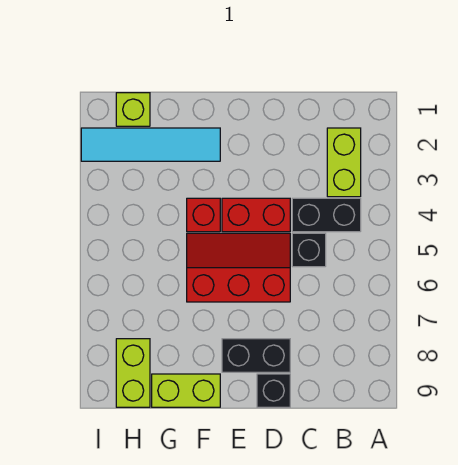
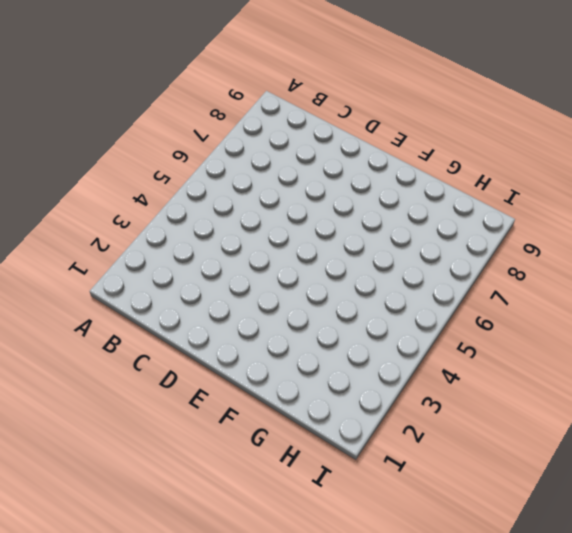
none -> lime brick B2:B3 level 1
none -> black brick B4:C4 level 1
none -> black brick C5 level 1

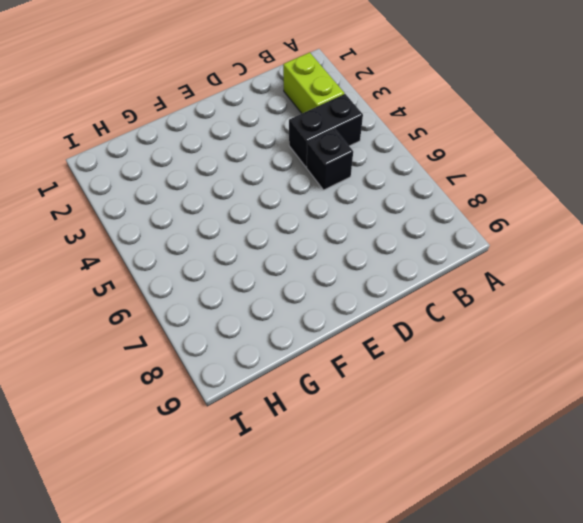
none -> red brick D4:E4 level 1
none -> red slope D5:F6 level 1 top 6
none -> black brick D8:E8 level 1

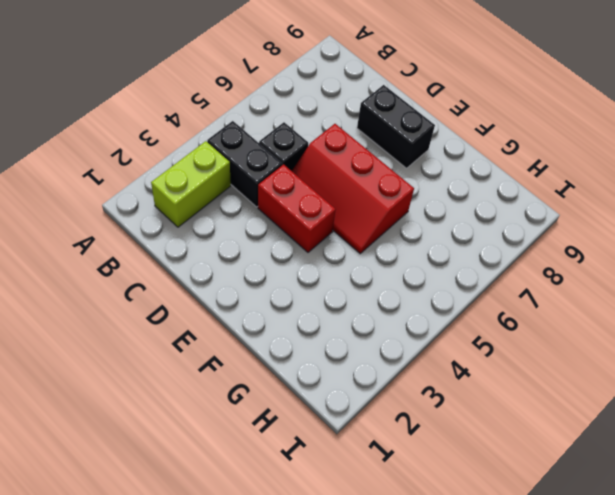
none -> black brick D9 level 1
none -> cyan tile F2:I2 level 1
none -> red brick F4 level 1

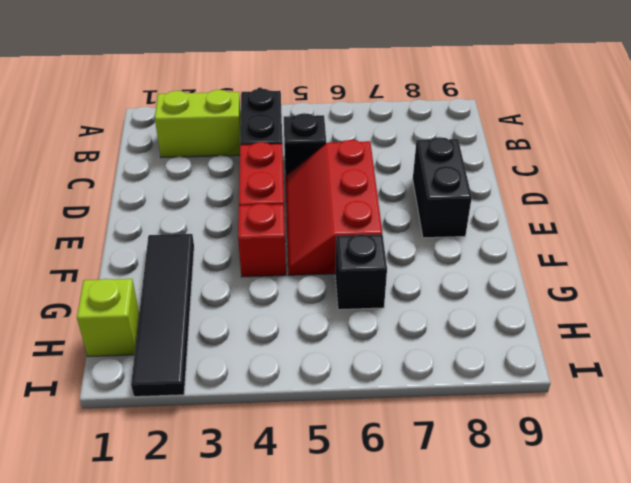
black tile F2:I2 level 1 -> cyan tile F2:I2 level 1
black brick G6 level 1 -> black brick D9 level 1
none -> lime brick F9:G9 level 1
none -> lime brick H8:H9 level 1

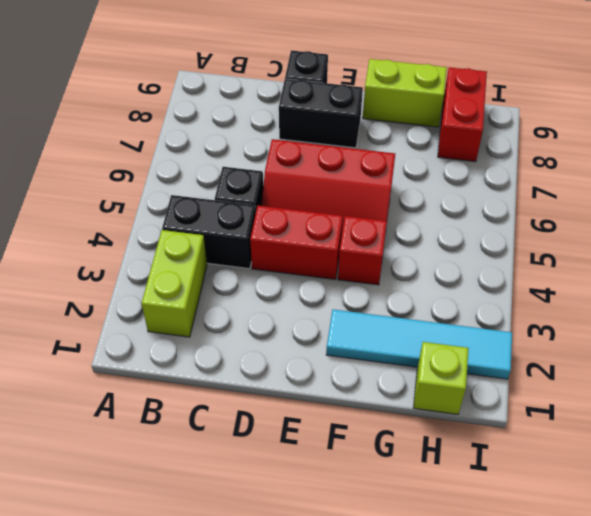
red brick H8:H9 level 1 -> lime brick H8:H9 level 1

